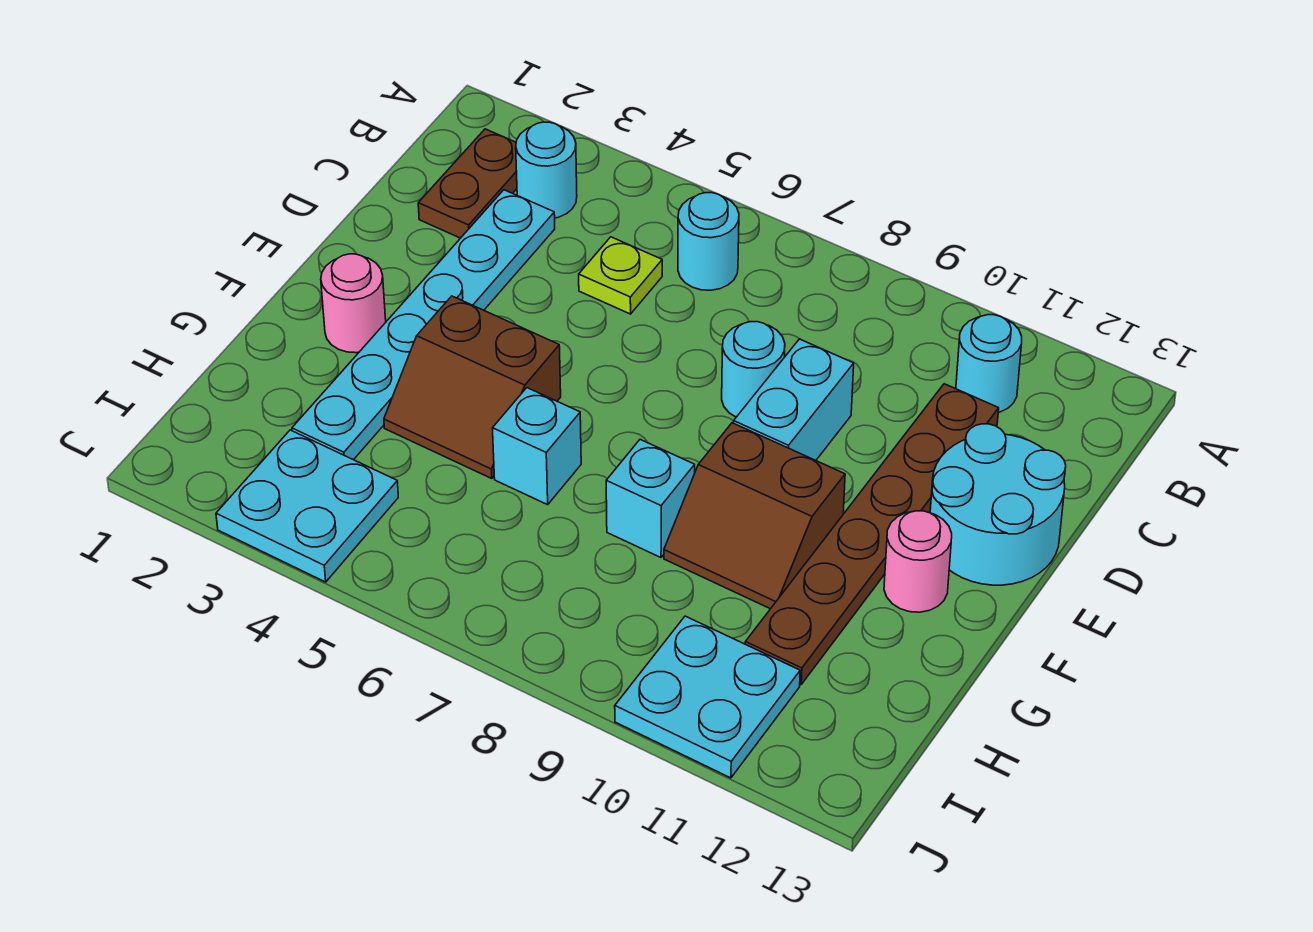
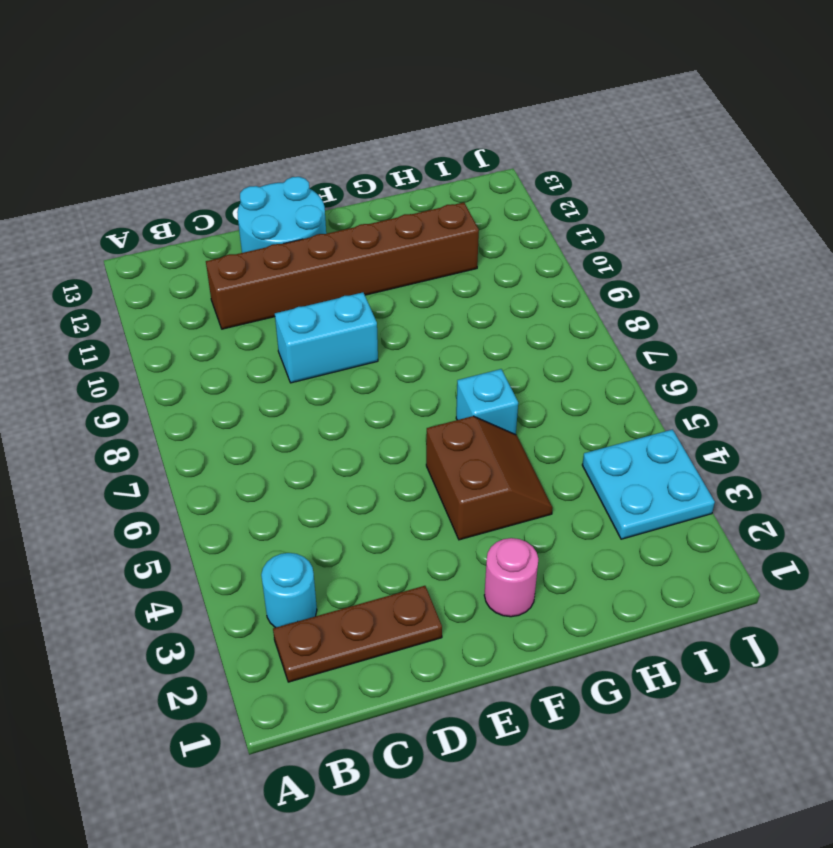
brown plate B2:D2 level 1 -> brown plate B2:C2 level 1
brown brick C11:H11 level 1 -> brown plate C11:H11 level 1
none -> cyan round brick B6 level 1
none -> cyan round brick B11 level 1
none -> cyan plate C3:H3 level 1

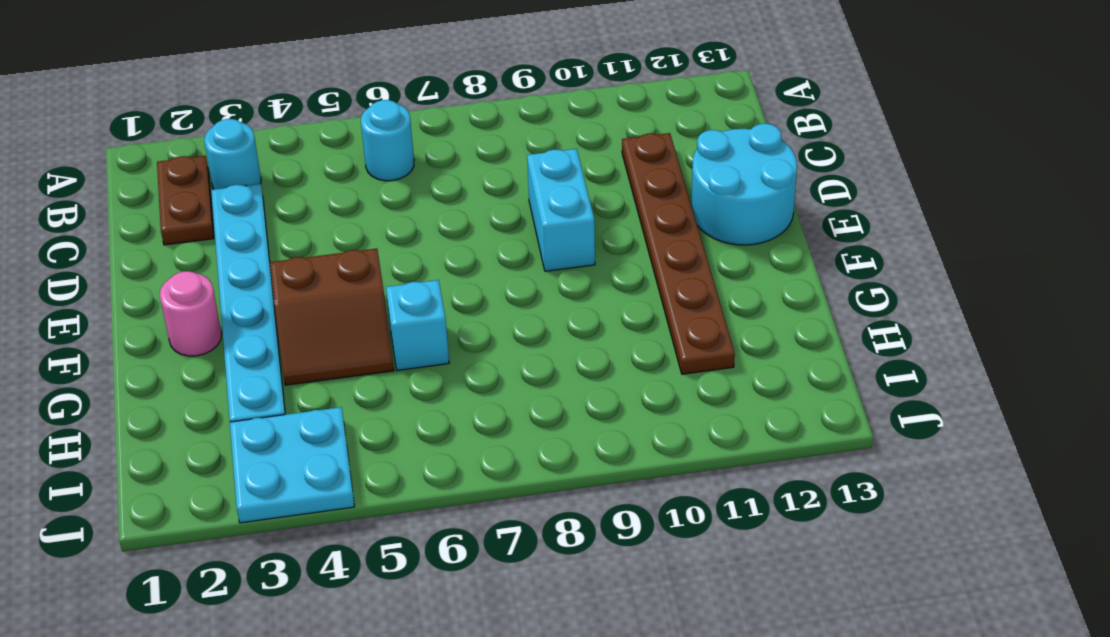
none -> cyan round brick B11 level 1
none -> lime plate C5 level 1
none -> cyan round brick D8 level 1

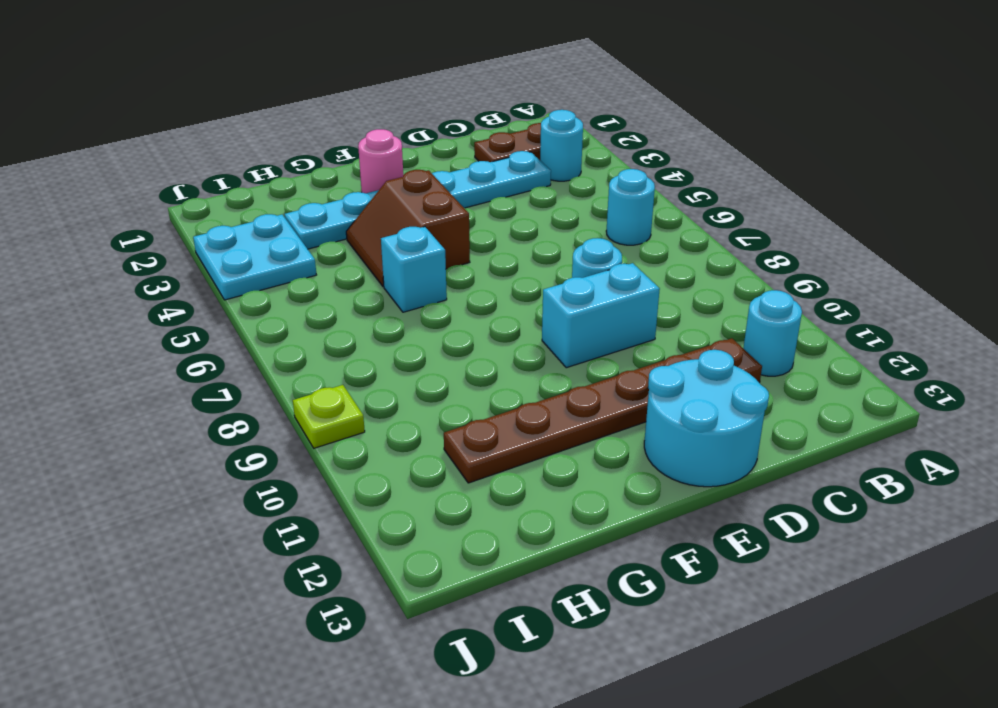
lime plate J9 level 1 -> lime plate C5 level 1
none -> brown slope F9:G10 level 1 top F
none -> pink round brick F12 level 1
none -> cyan brick G8 level 1

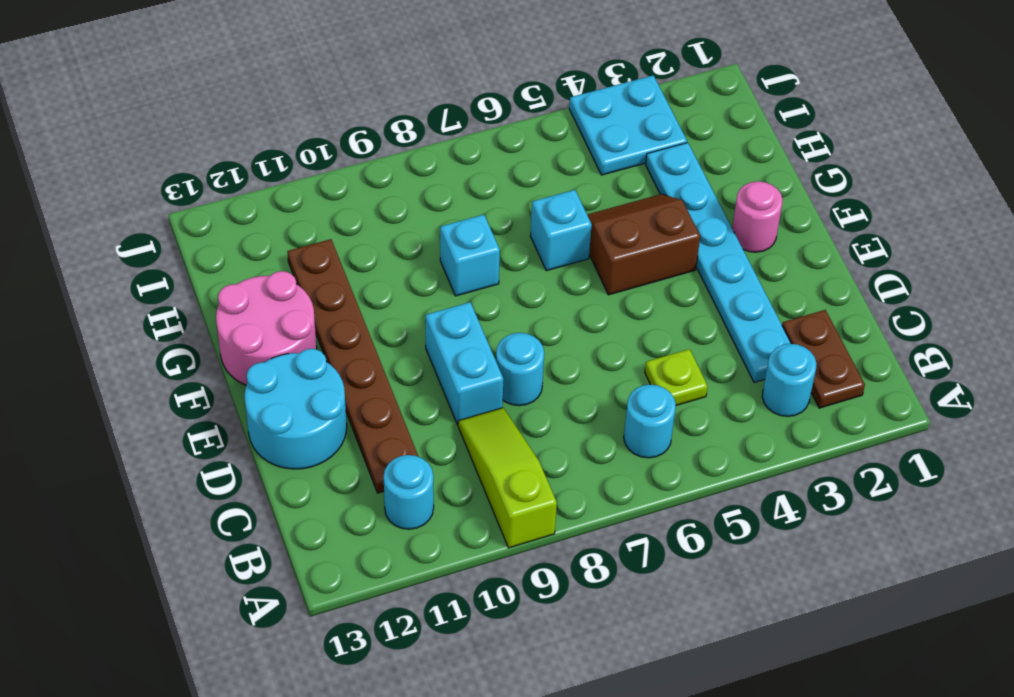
lime slope A9:C9 level 1 top A -> none
pink round brick F12:G13 level 1 -> pink round brick F12 level 1
none -> brown slope F9:G10 level 1 top F
none -> cyan plate I10:J11 level 1

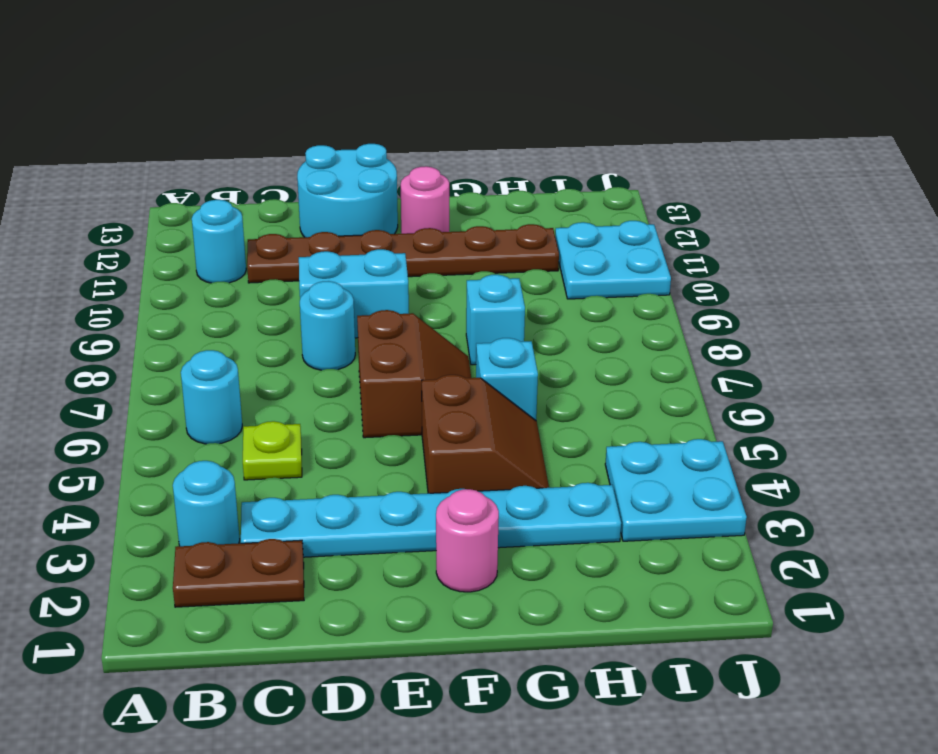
brown slope E6:F7 level 1 top E -> brown slope F9:G10 level 1 top F

